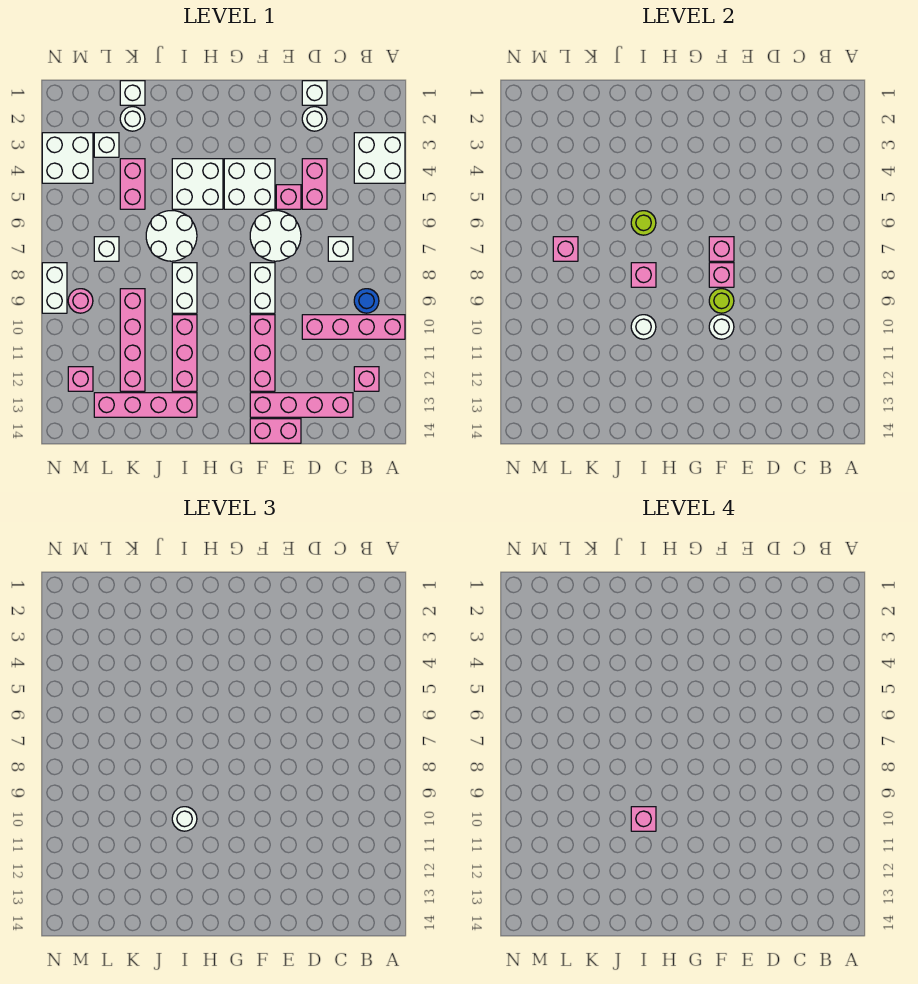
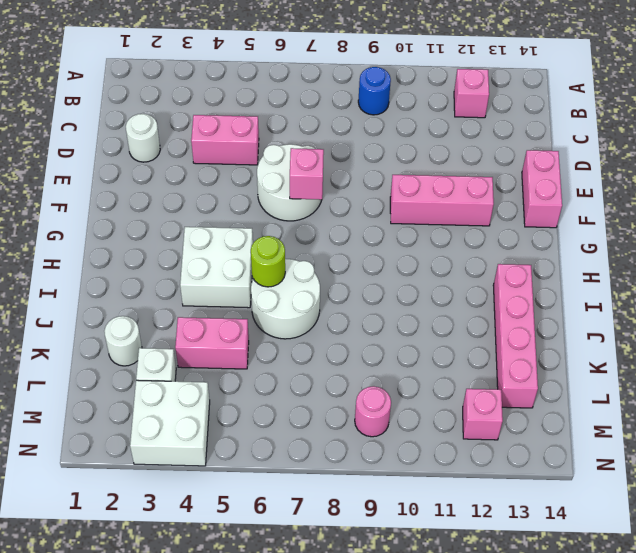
none -> white brick A3:B4 level 1
none -> pink brick A10:D10 level 1
none -> white brick C7 level 1
none -> pink brick C13:F13 level 1

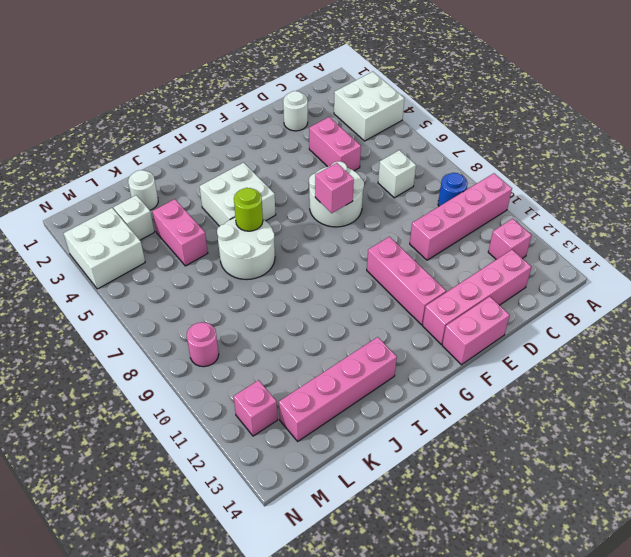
none -> white brick D1 level 1
none -> pink brick E5 level 1
none -> white brick F4:G5 level 1
none -> white brick F8:F9 level 1

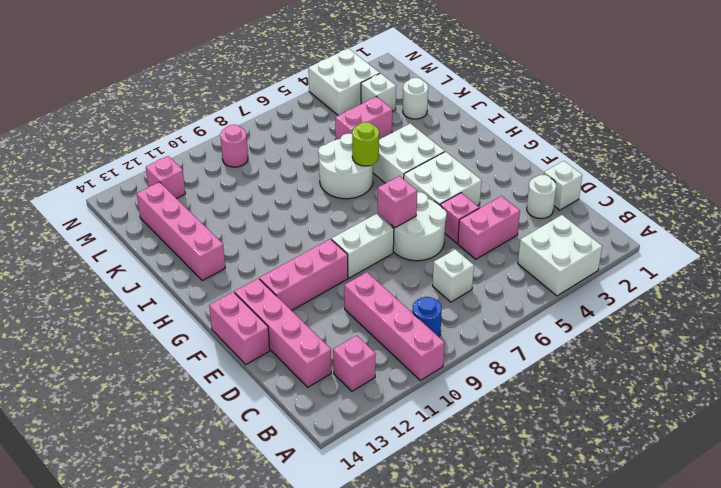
none -> white brick I8:I9 level 1
none -> pink brick I10:I12 level 1
none -> white brick K1 level 1
none -> pink brick K9:K12 level 1

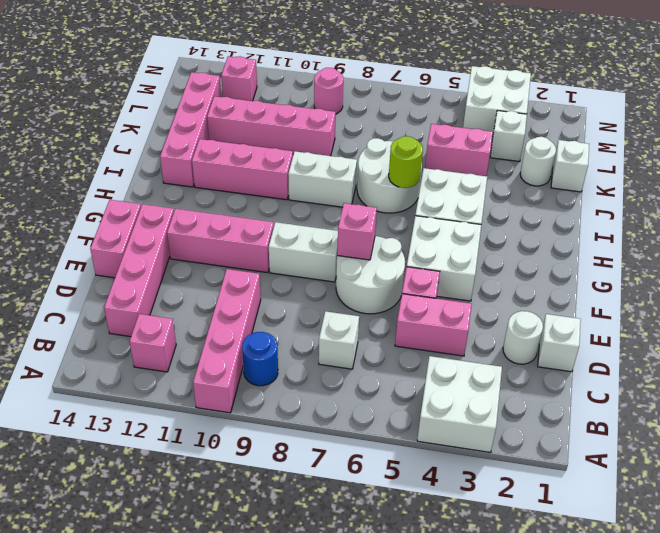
none -> white brick L7 level 1
none -> white brick N8:N9 level 1
none -> pink brick F8 level 2
none -> lime round brick F9 level 2

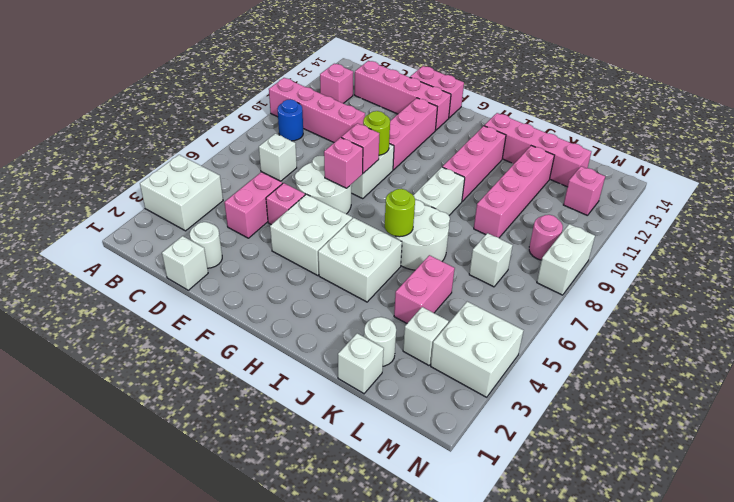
none -> white round brick F10 level 2
none -> pink brick I8 level 2
none -> white round brick I10 level 2
none -> pink brick L7 level 2

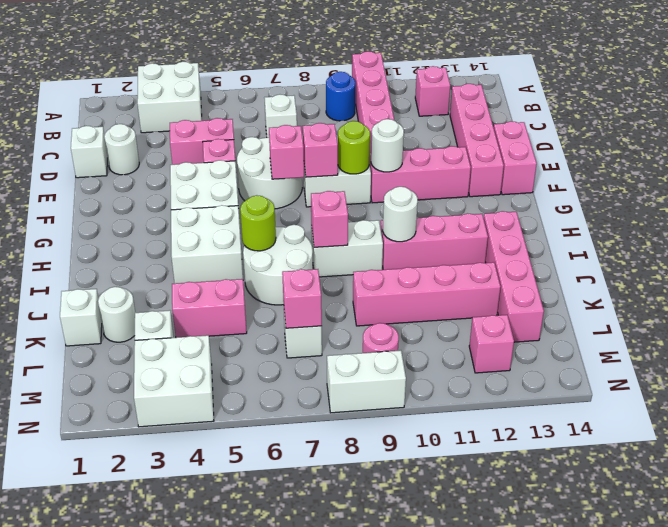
none -> white round brick I10 level 3
none -> pink brick I10 level 4

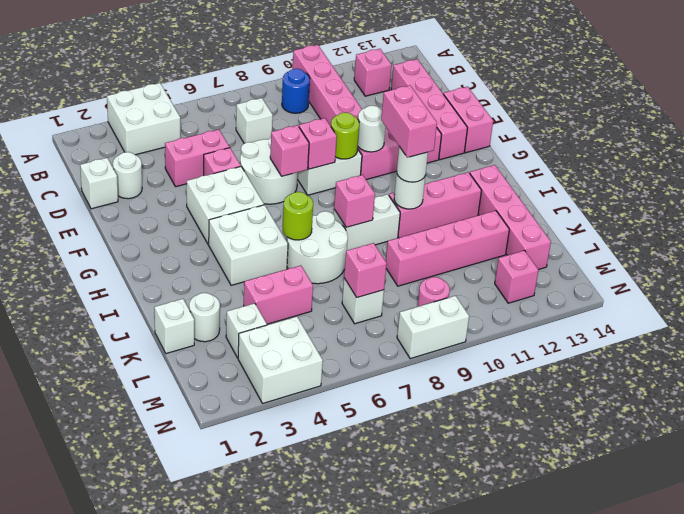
pink brick H10:I10 level 4 -> pink brick I10 level 4

